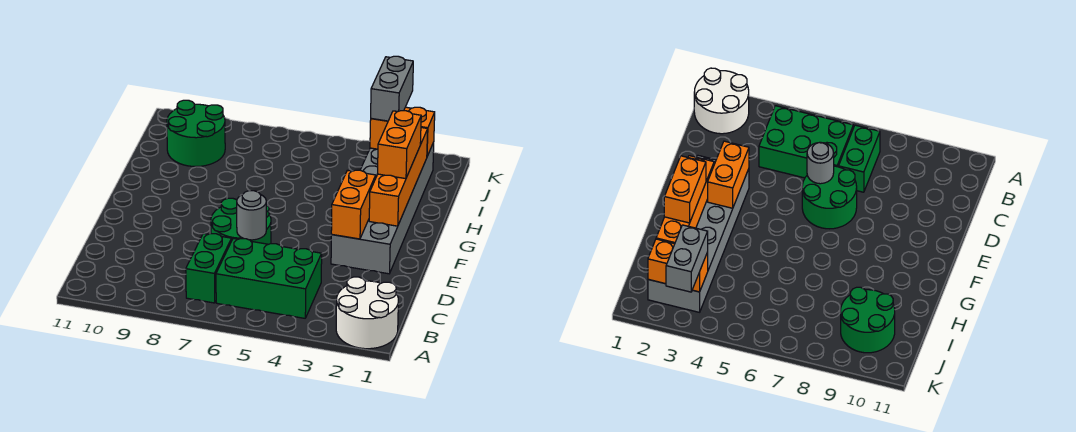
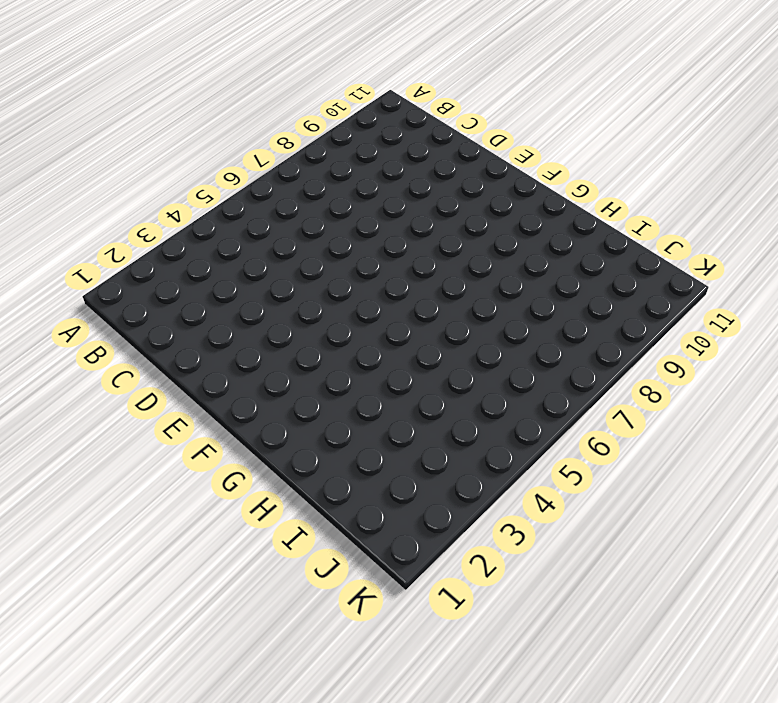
none -> white round brick A1:B2 level 1
none -> green brick B4:C6 level 1
none -> green brick B7:C7 level 1

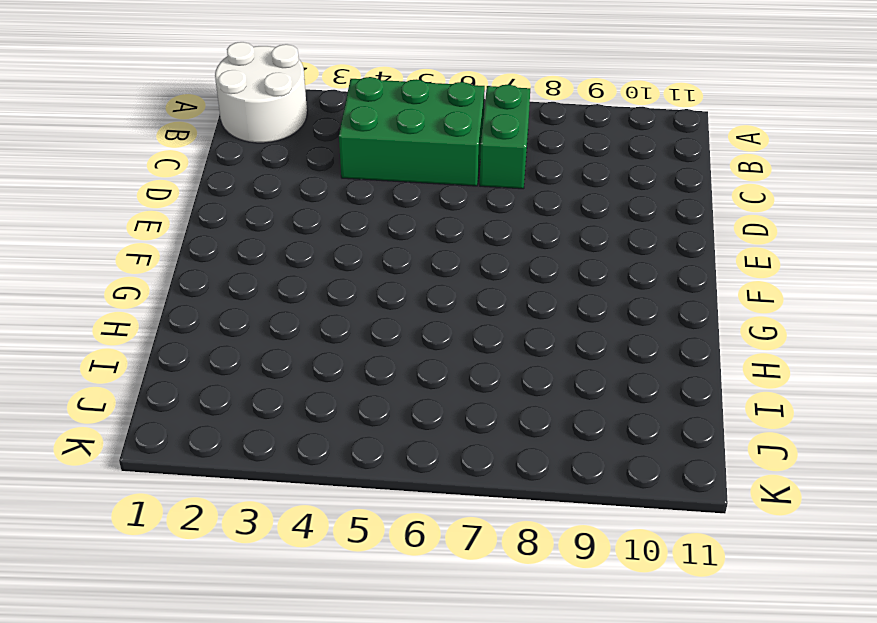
none -> green round brick D6:E7 level 1
none -> grey brick E2:J3 level 1
none -> green round brick I9:J10 level 1

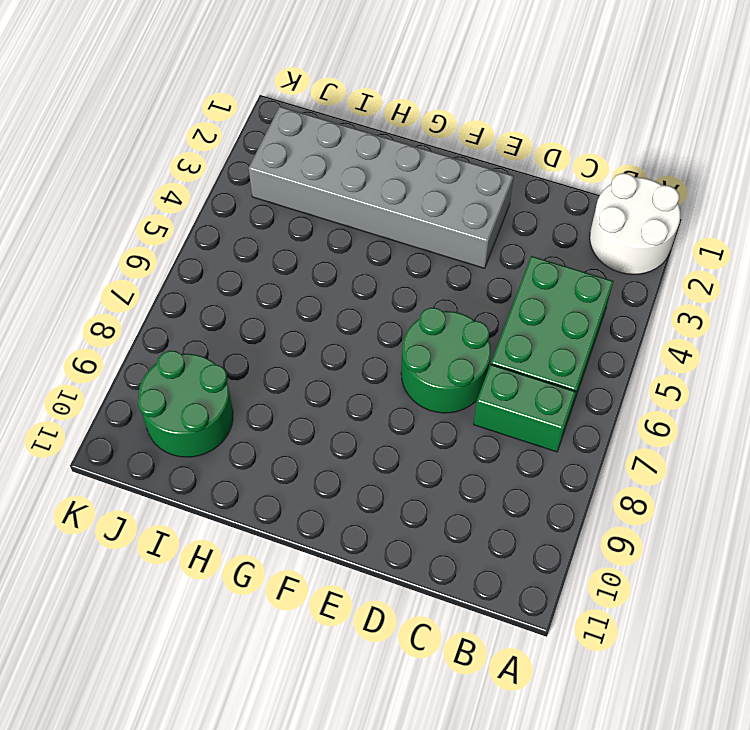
none -> grey round brick D6 level 2
none -> orange brick E3:F3 level 2
none -> orange brick F2:I2 level 2

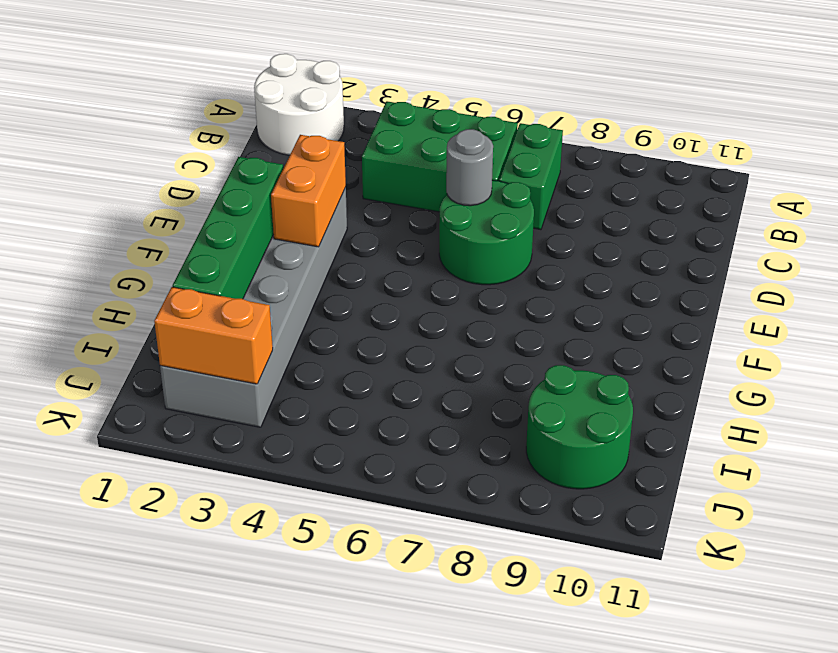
green brick F2:I2 level 2 -> orange brick F2:I2 level 2
none -> orange brick G2:H2 level 3
none -> grey brick J3:K3 level 3

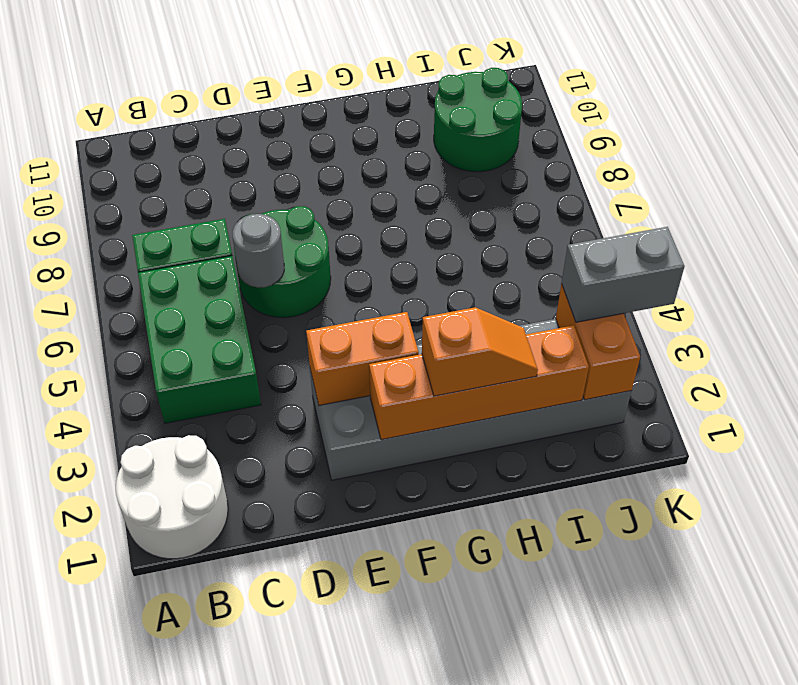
orange slope G2:H2 level 3 top G -> orange brick G2:H2 level 3

